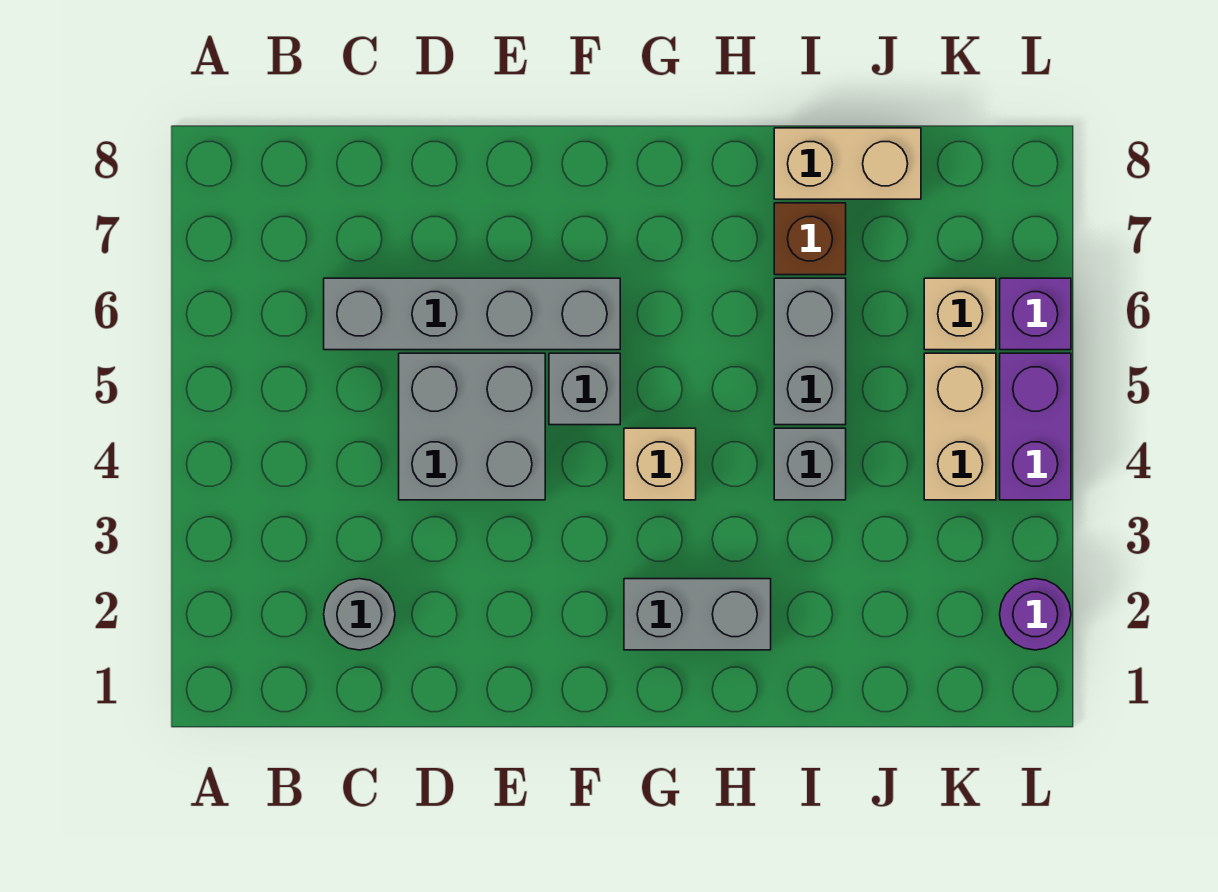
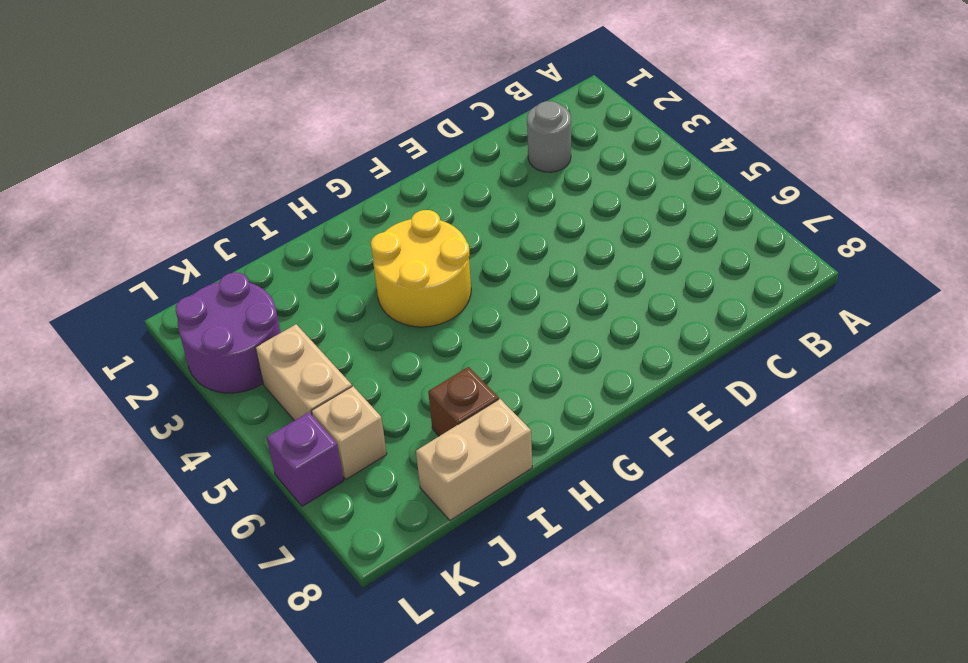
yellow round brick G3:H4 level 1 -> tan brick G4 level 1
purple round brick K2:L3 level 1 -> purple round brick L2 level 1
none -> grey brick C6:F6 level 1
none -> grey brick D4:E5 level 1
none -> grey brick F5 level 1

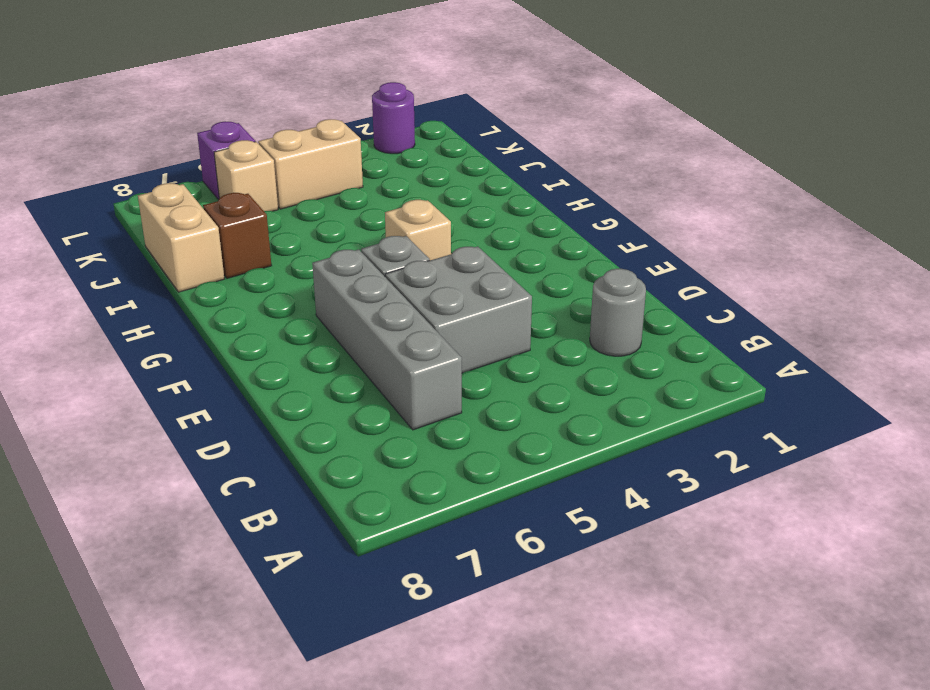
none -> grey brick G2:H2 level 1
none -> grey brick I4 level 1
none -> grey brick I5:I6 level 1

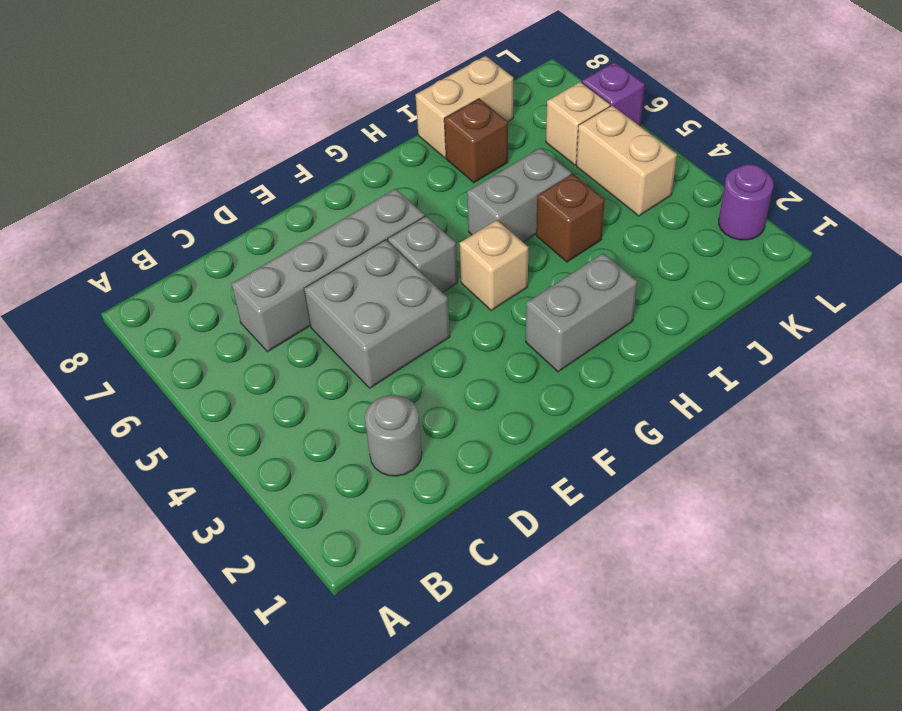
grey brick H5:I5 level 1 -> grey brick I5:I6 level 1
brown brick I4 level 1 -> grey brick I4 level 1
none -> purple brick L4:L5 level 1

